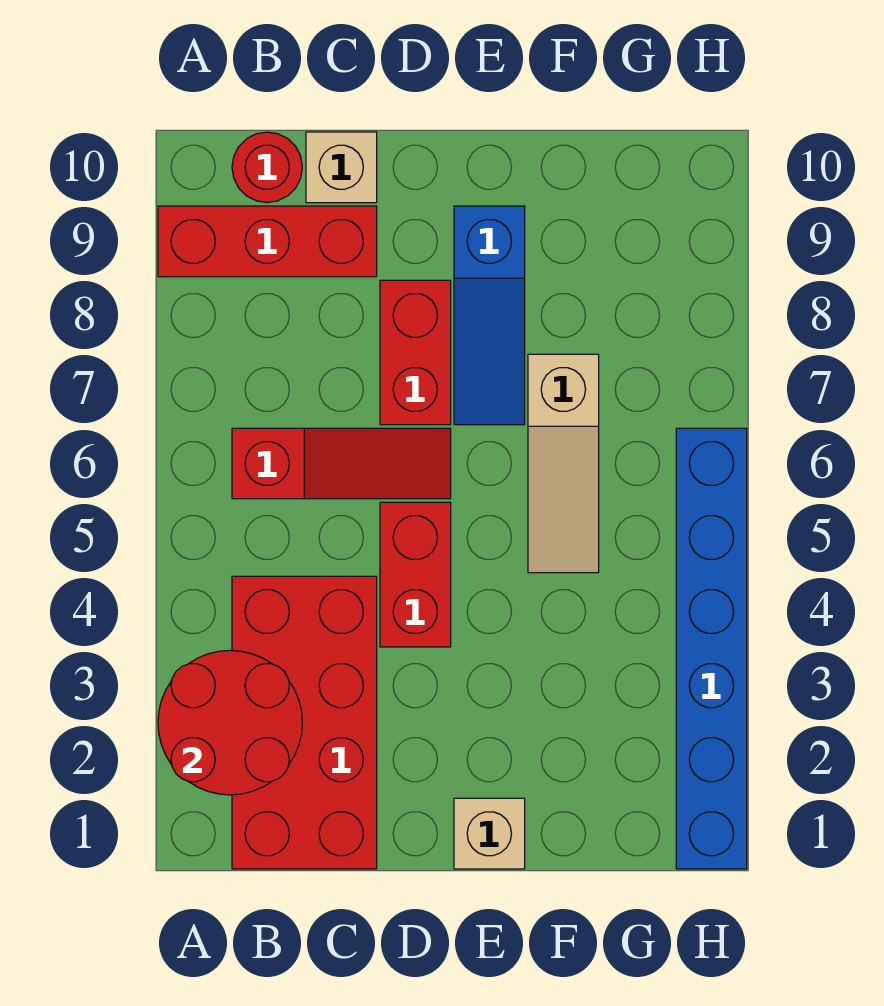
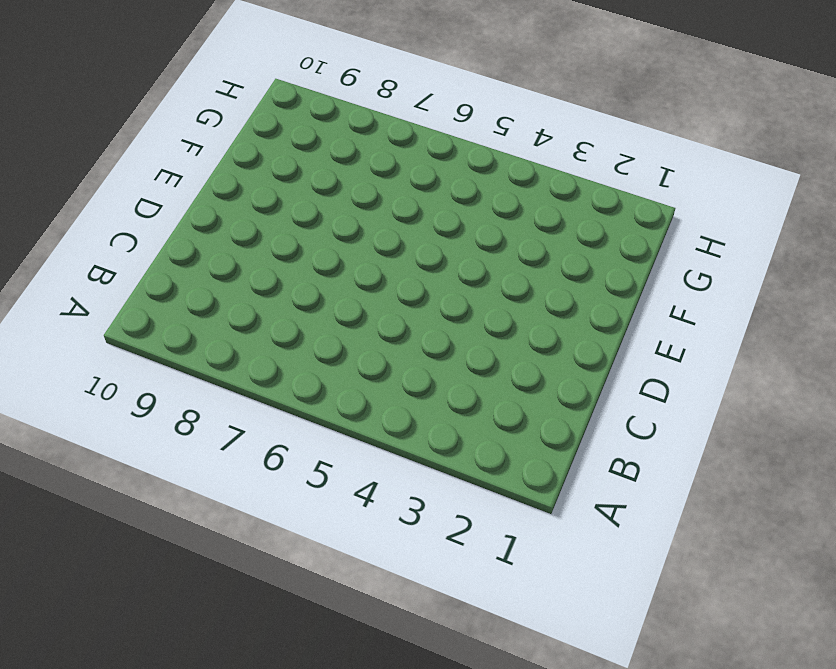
none -> red brick A9:C9 level 1
none -> red brick B1:C4 level 1
none -> red slope B6:D6 level 1 top B

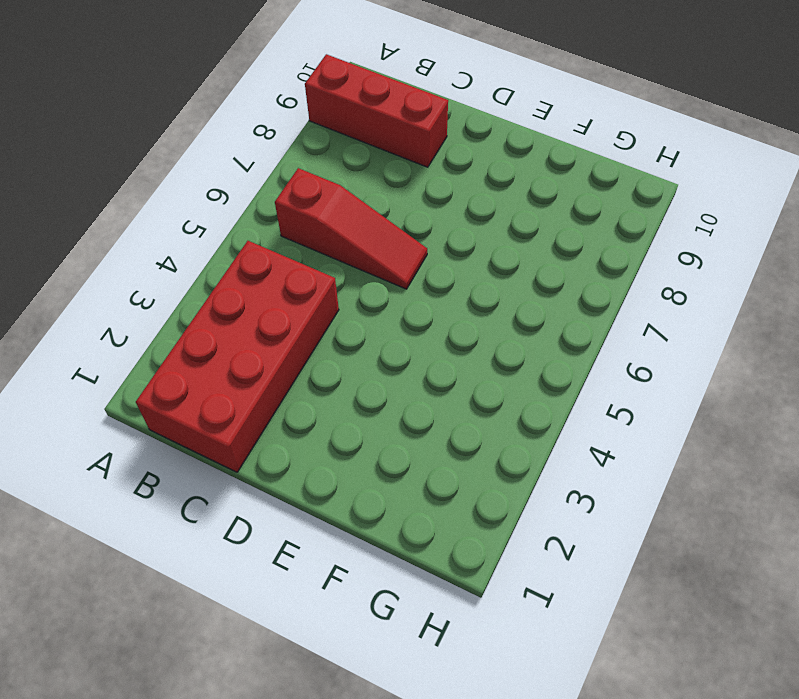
none -> red round brick B10 level 1
none -> tan brick C10 level 1
none -> red brick D4:D5 level 1

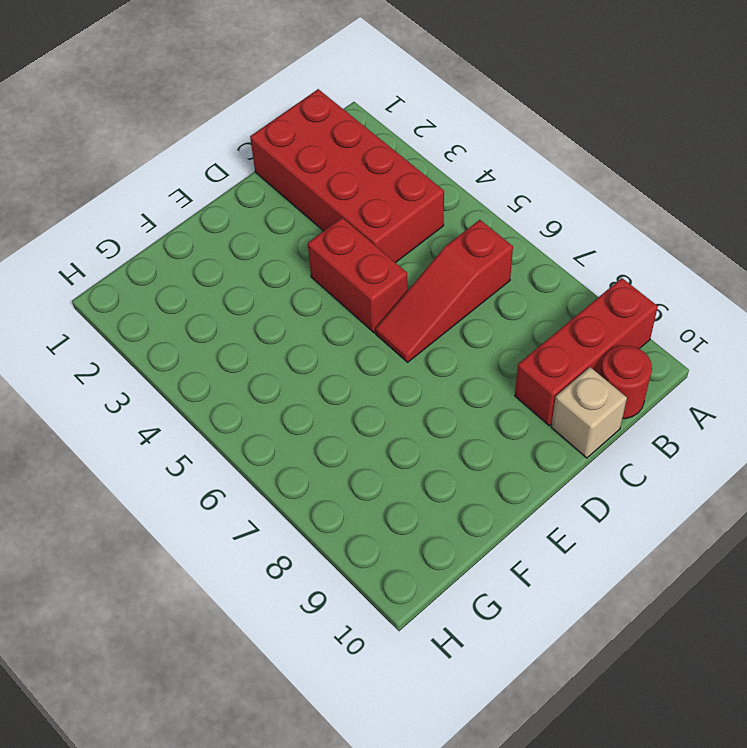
none -> red brick D7:D8 level 1
none -> tan brick E1 level 1
none -> blue slope E7:E9 level 1 top 9

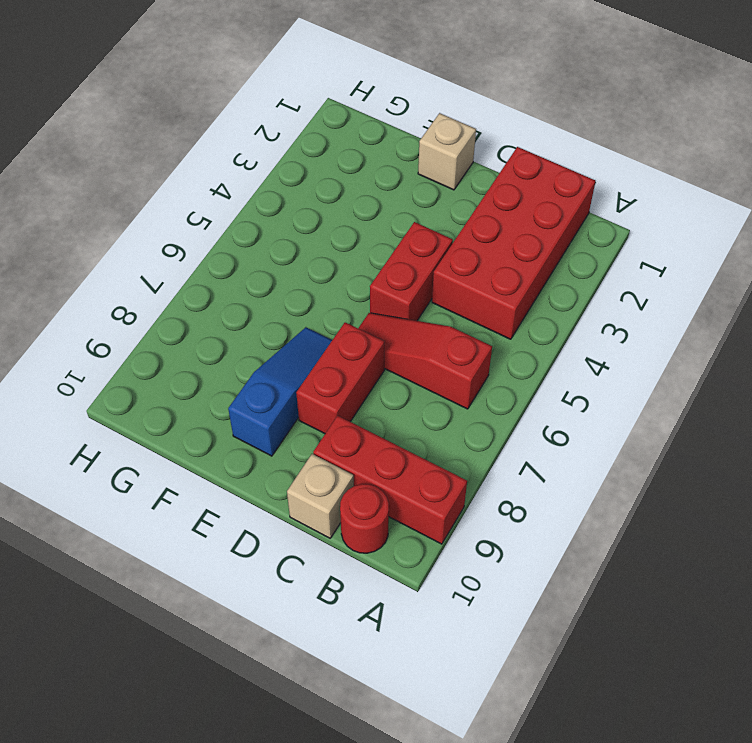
none -> tan slope F5:F7 level 1 top 7
none -> blue brick H1:H6 level 1
none -> red round brick A2:B3 level 2

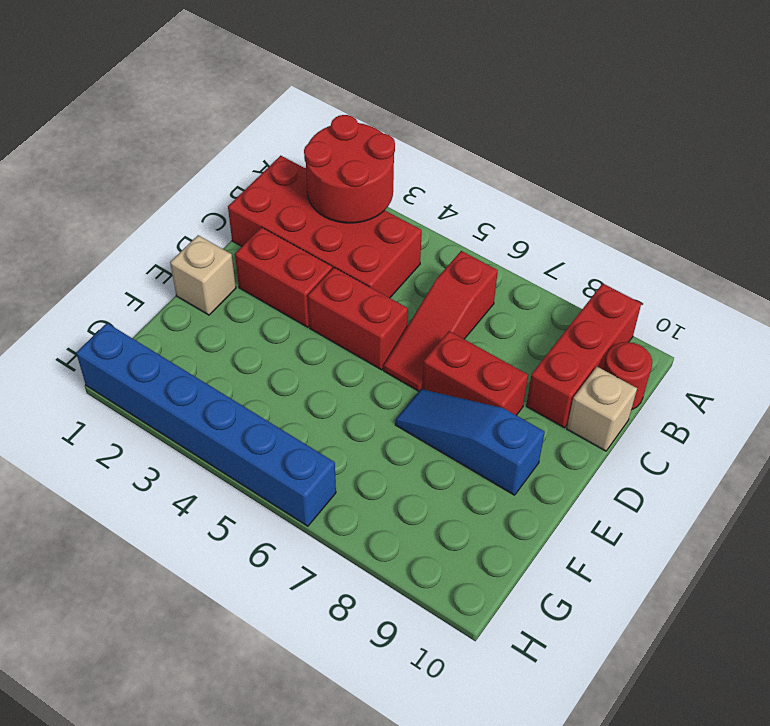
red brick D2:D3 level 1 -> none
none -> tan slope F5:F7 level 1 top 7

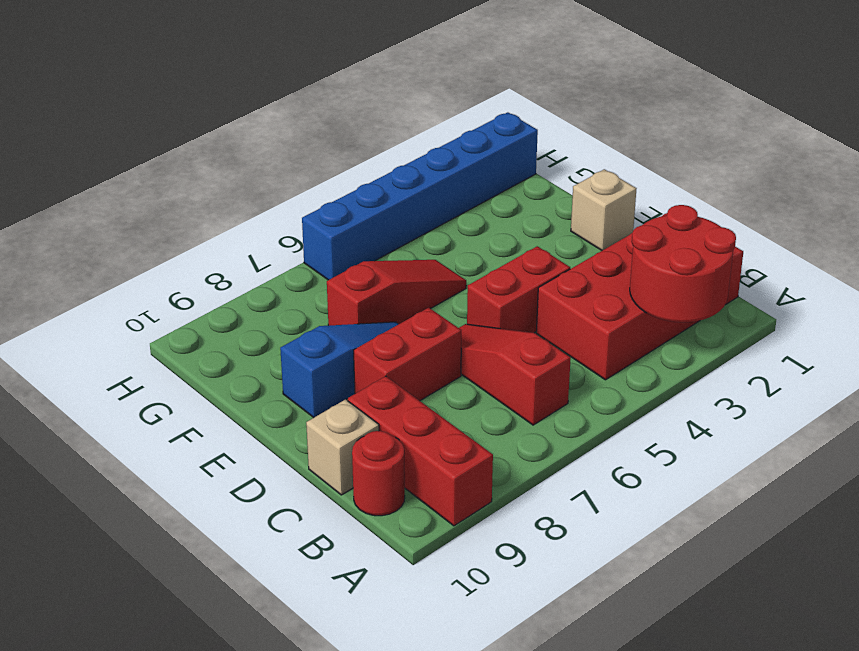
red slope F5:F7 level 1 top 7 -> tan slope F5:F7 level 1 top 7

